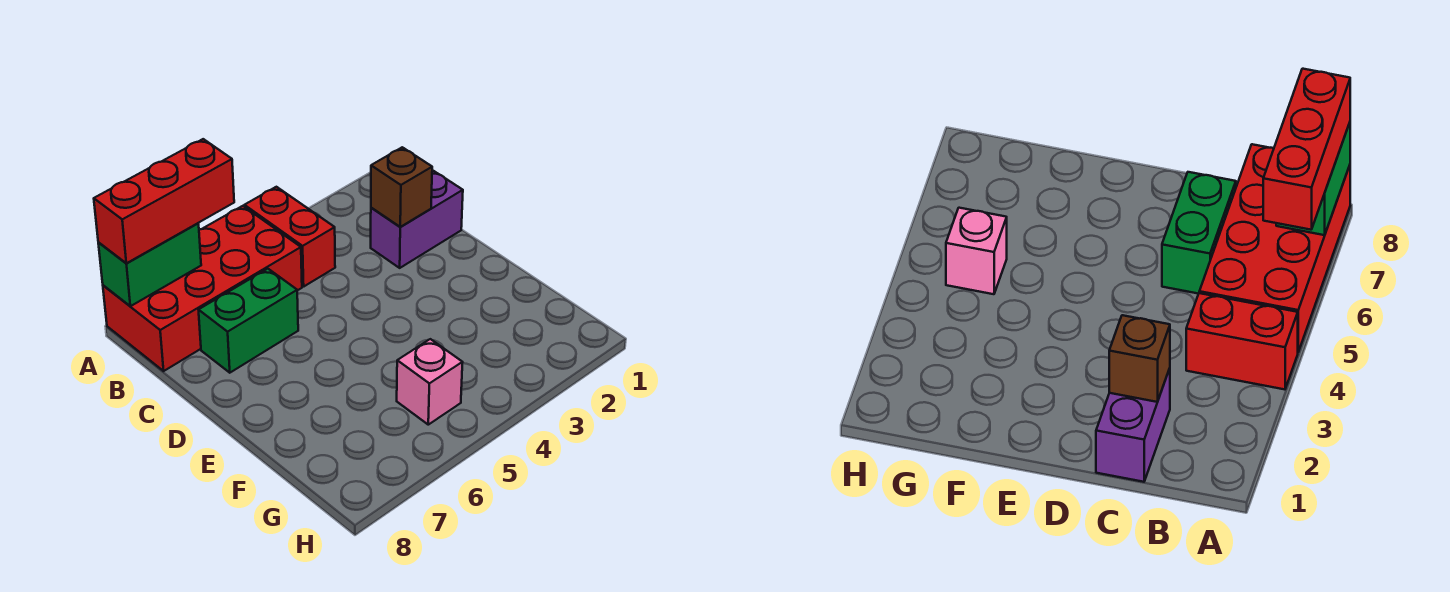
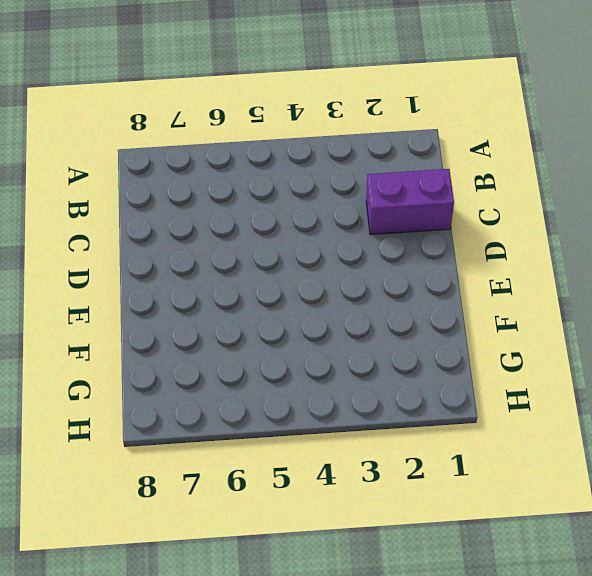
none -> red brick A4:B4 level 1
none -> red brick A5:B8 level 1

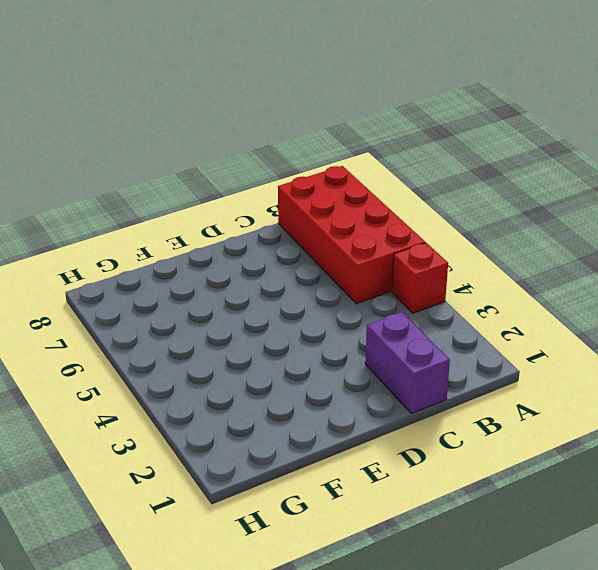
red brick A4 level 1 -> red brick A4:B4 level 1
none -> green brick C6:C7 level 1
none -> pink brick G5 level 1

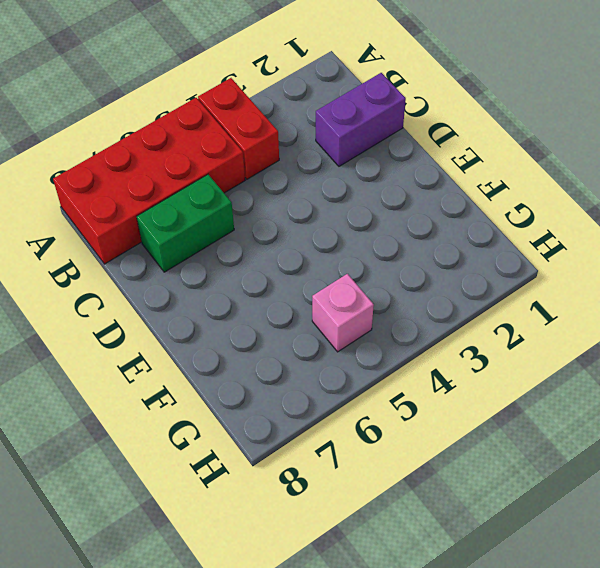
none -> green brick A7:A8 level 2
none -> brown brick C2 level 2

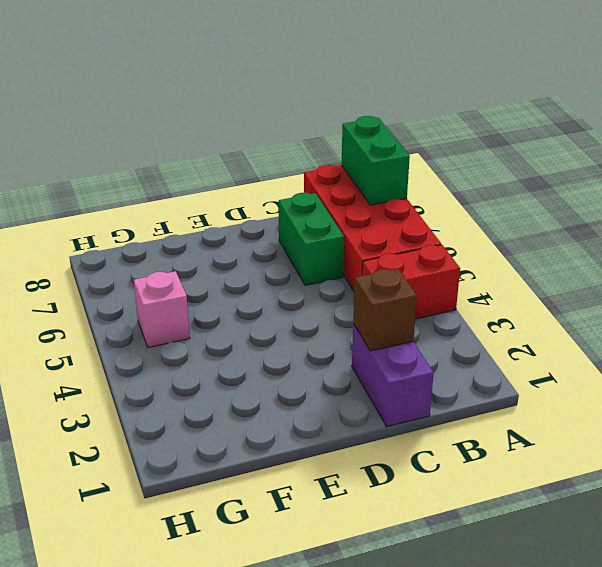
none -> red brick A6:A8 level 3

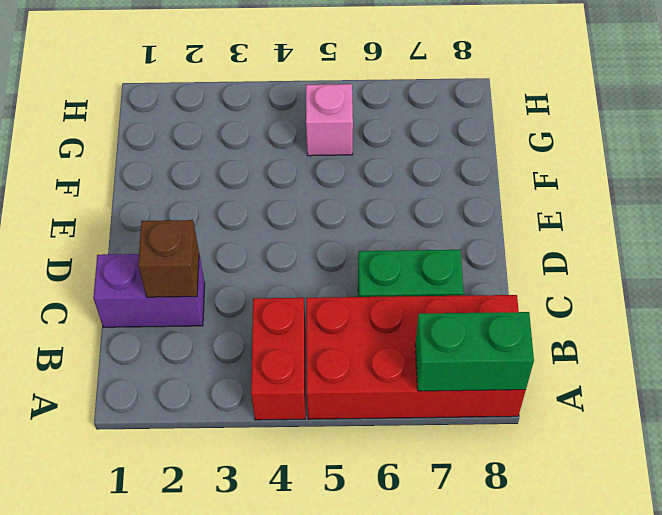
none -> red brick A6:A8 level 3

